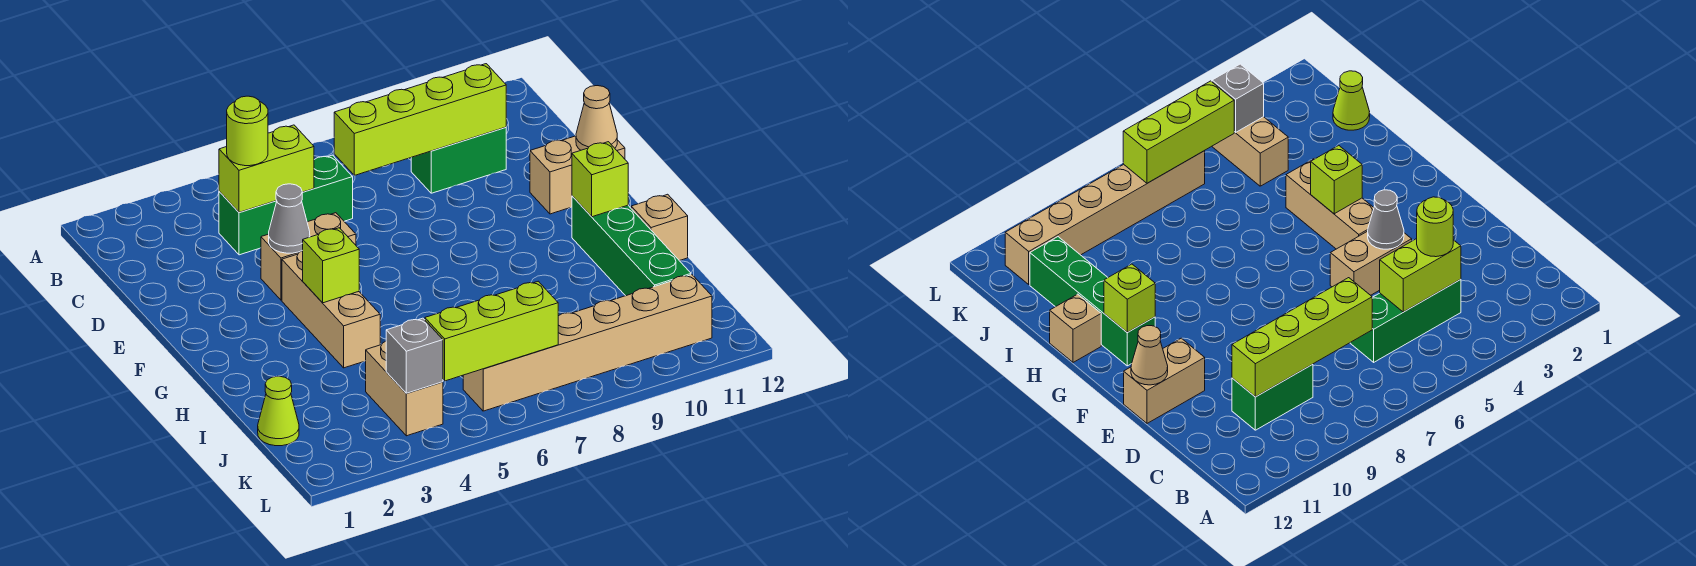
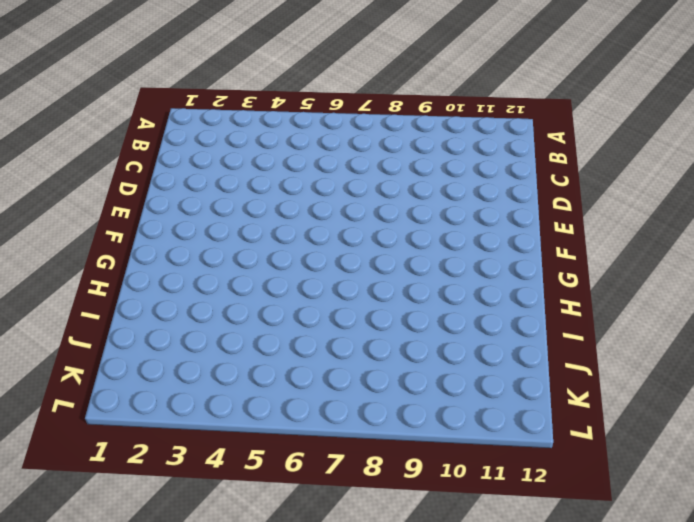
none -> green brick C4:C6 level 1
none -> green brick C9:C10 level 1
none -> tan brick E4:E5 level 1

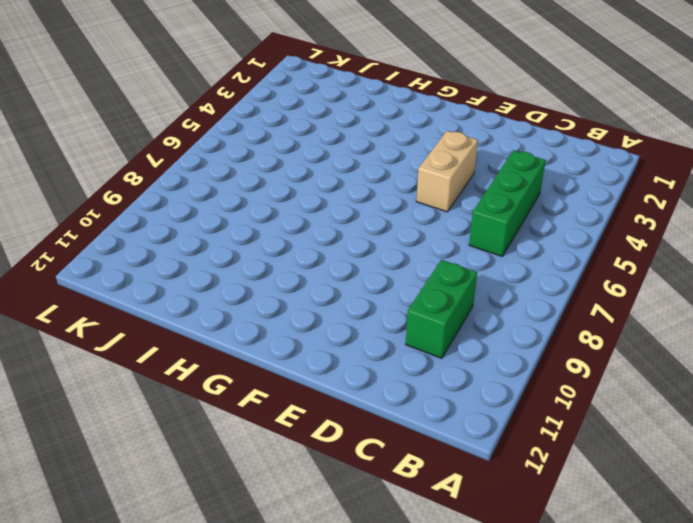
none -> tan brick E11:E12 level 1
none -> tan brick F4:H4 level 1
none -> green brick G11:J11 level 1

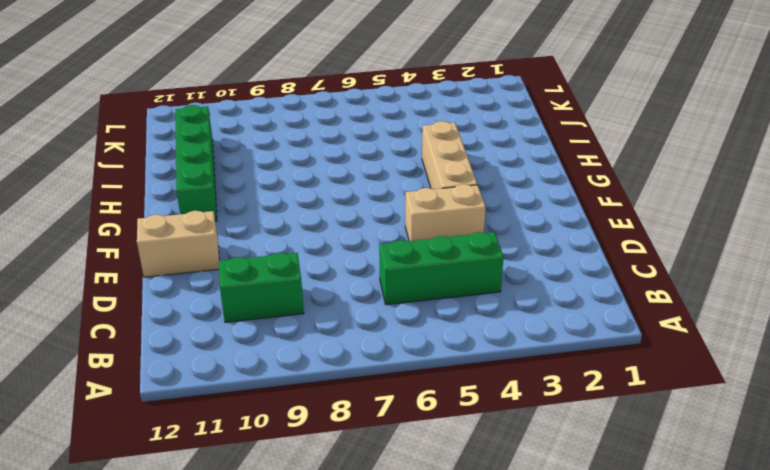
none -> tan brick H12 level 1
none -> lime cone J1 level 1
none -> tan brick J4:K4 level 1

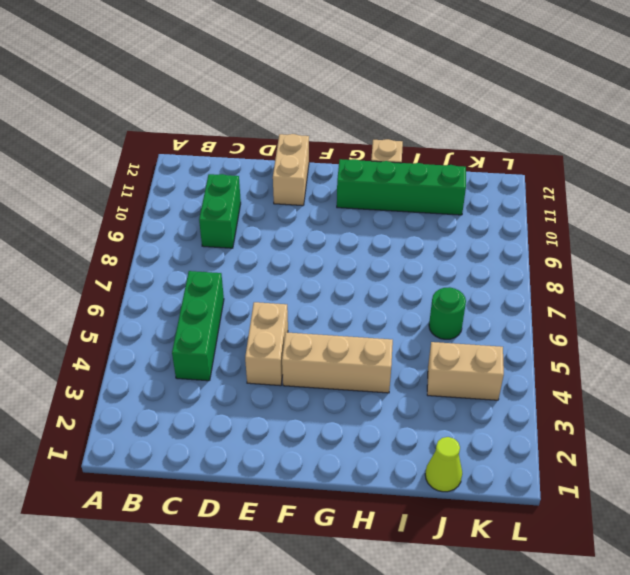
green round brick J6 level 1 -> none
none -> tan brick K6:K11 level 1
none -> lime brick C4:C5 level 2
none -> lime brick C7:C10 level 2

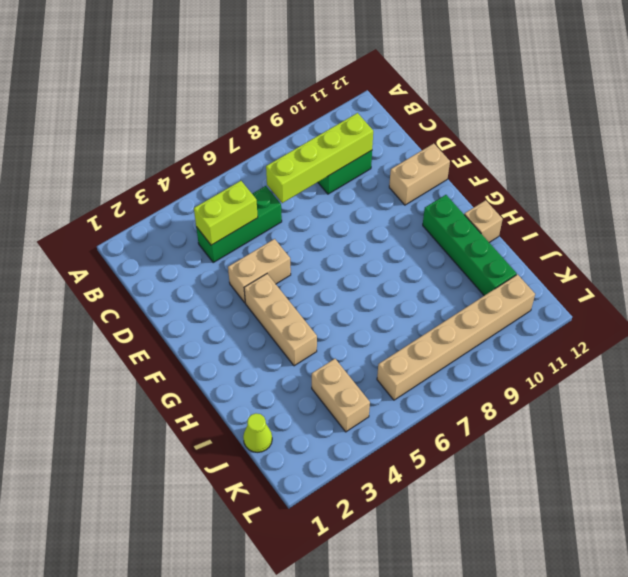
none -> grey cone E4 level 2
none -> tan cone E12 level 2
none -> lime brick G4 level 2

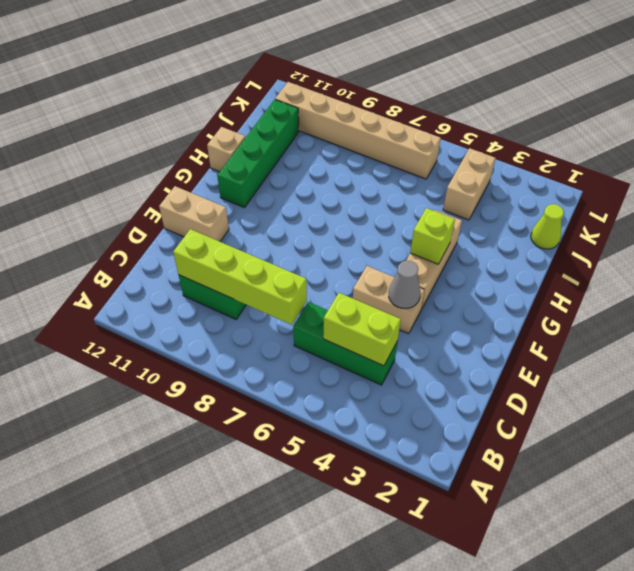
none -> tan cone E12 level 2
none -> lime brick G11 level 2
none -> grey brick K4 level 2

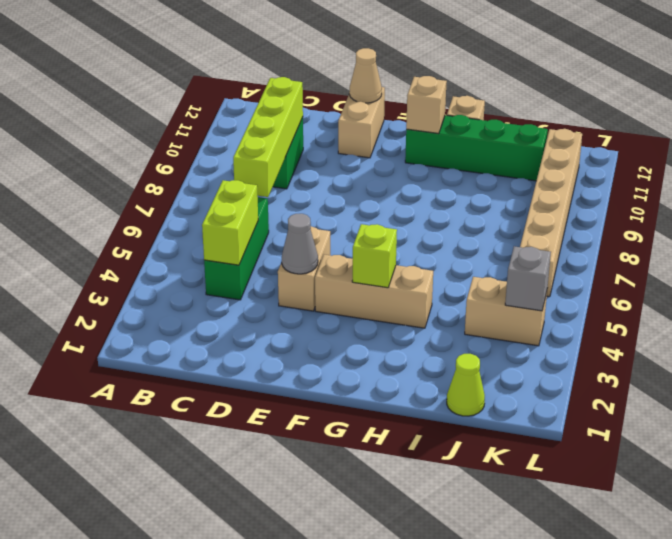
tan brick G11 level 2 -> lime brick G11 level 2
none -> lime brick K5:K7 level 2
none -> lime round brick C4 level 3

